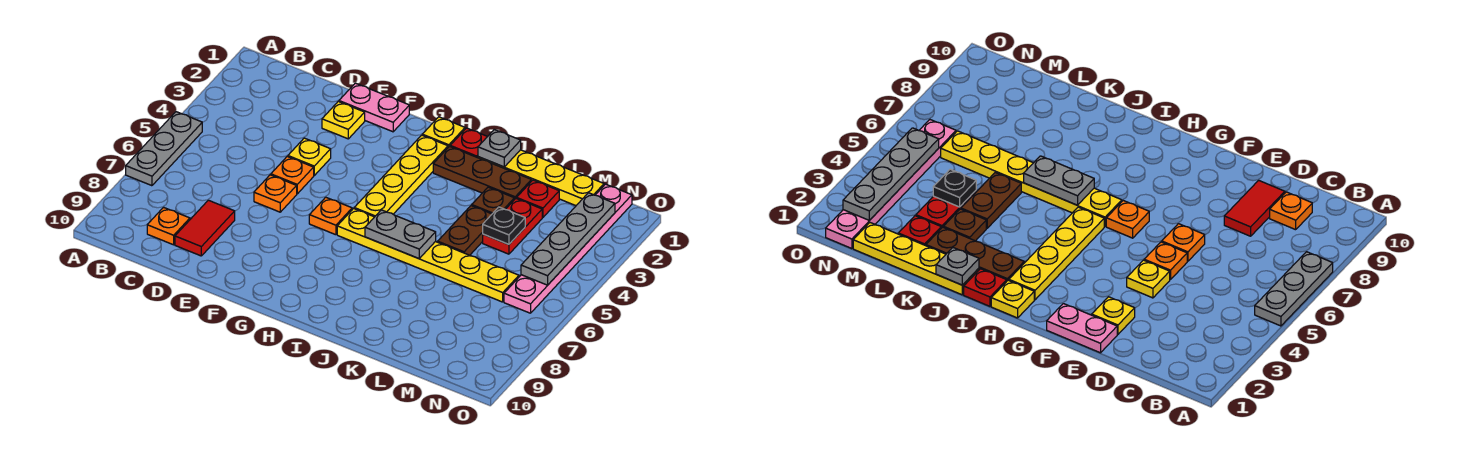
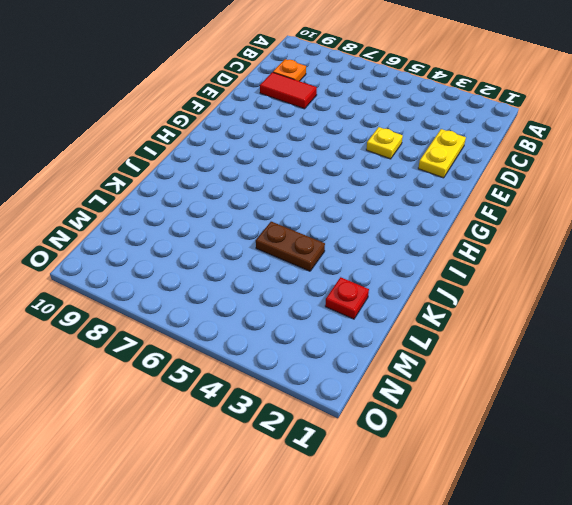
yellow plate D2:E2 level 1 -> yellow plate E2 level 1
none -> grey plate A5:A7 level 1
none -> pink plate E1:F1 level 1
none -> orange plate E5 level 1

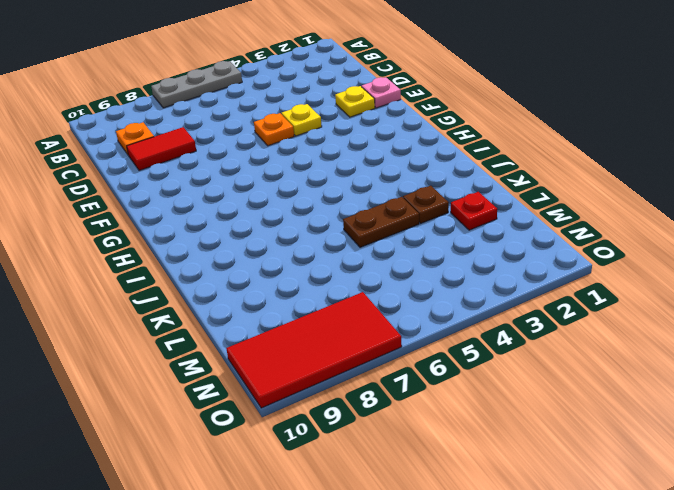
pink plate E1 level 1 -> pink plate E1:F1 level 1
red tile N7:O10 level 1 -> none
none -> orange plate E6 level 1
none -> orange plate G6 level 1
none -> yellow plate H1 level 1

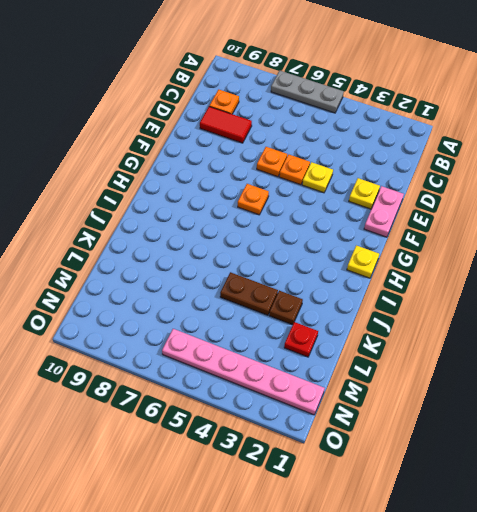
none -> yellow plate H2:H5 level 1
none -> yellow plate H6:M6 level 1
none -> red plate I1 level 1

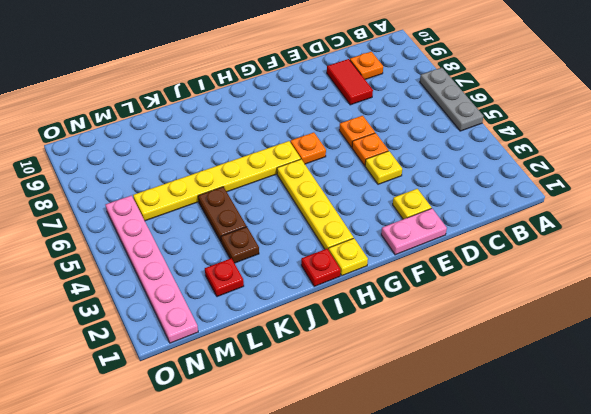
none -> brown plate I2:K2 level 1
none -> yellow plate J1:M1 level 1
none -> red plate L3:L4 level 1

